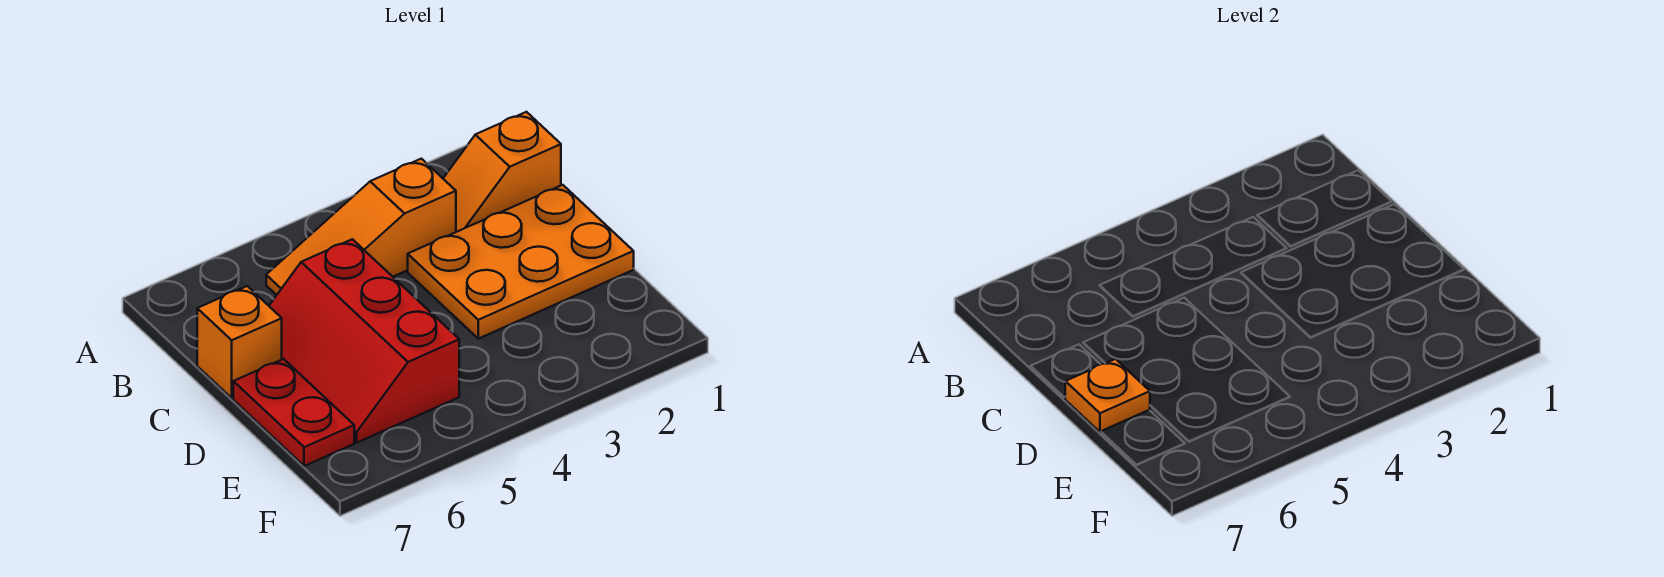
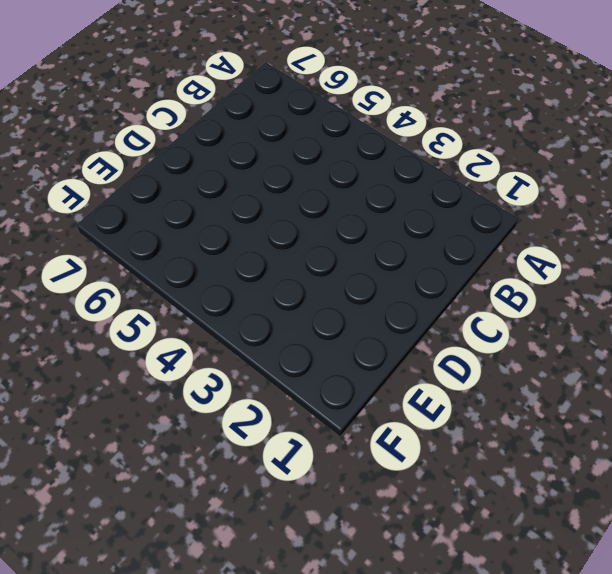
none -> orange slope B1:B2 level 1 top 1
none -> orange slope B3:B5 level 1 top 3

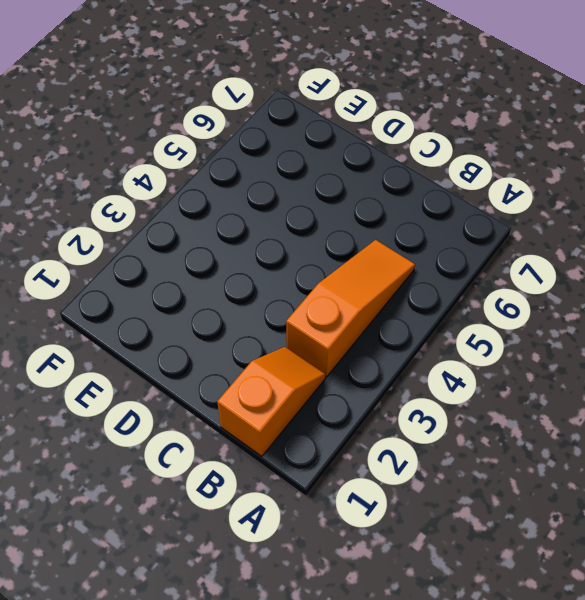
none -> orange plate C1:D3 level 1
none -> red slope C5:E6 level 1 top 5

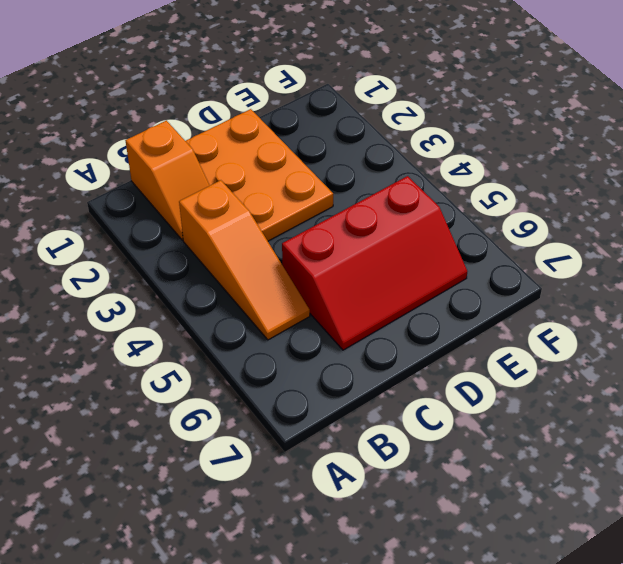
none -> orange brick C7 level 1
none -> red plate D7:E7 level 1

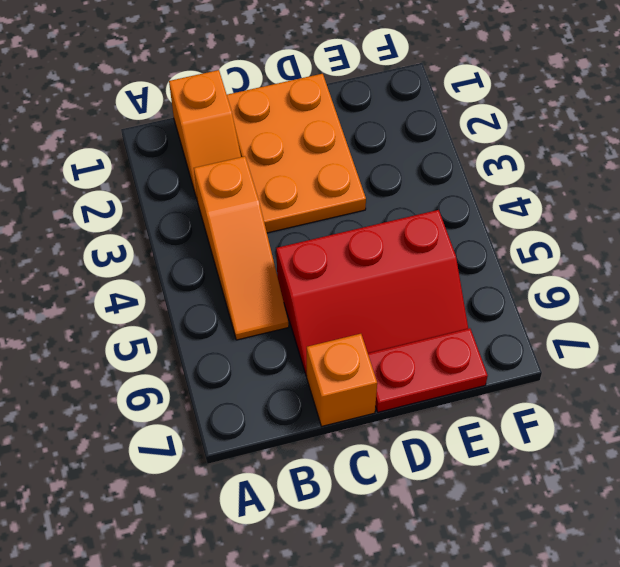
none -> orange plate D7 level 2

